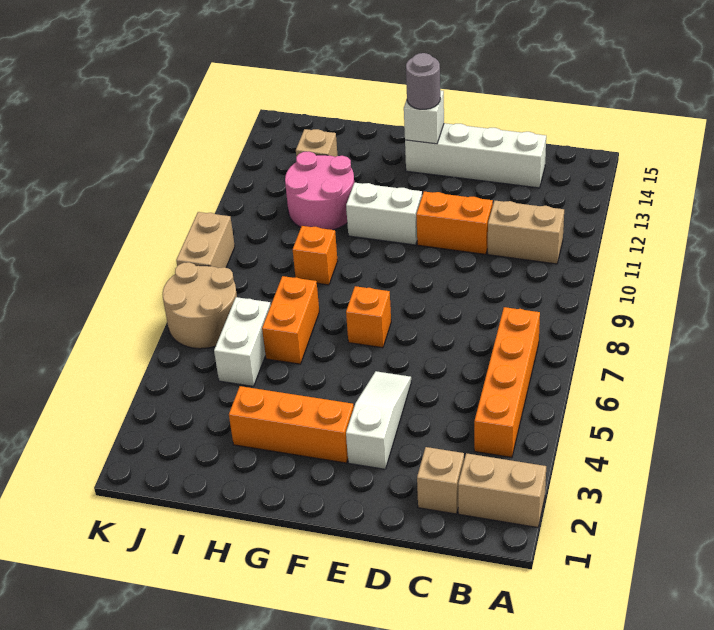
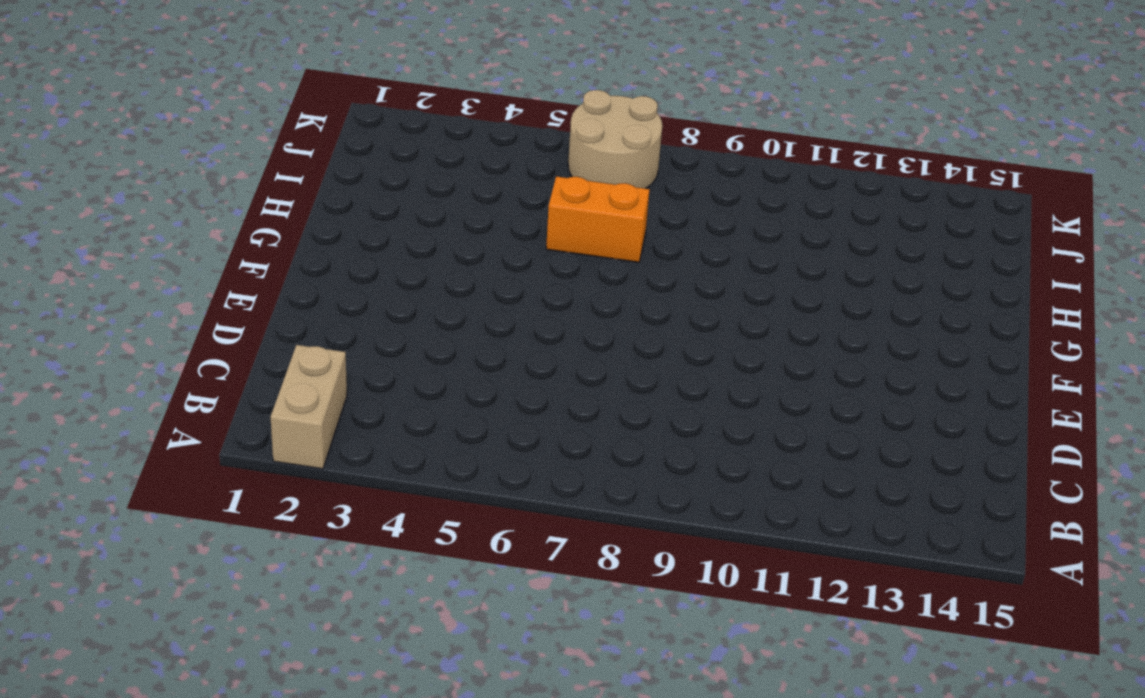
none -> orange brick B4:B7 level 1
none -> tan brick B11:C11 level 1
none -> tan brick C2 level 1

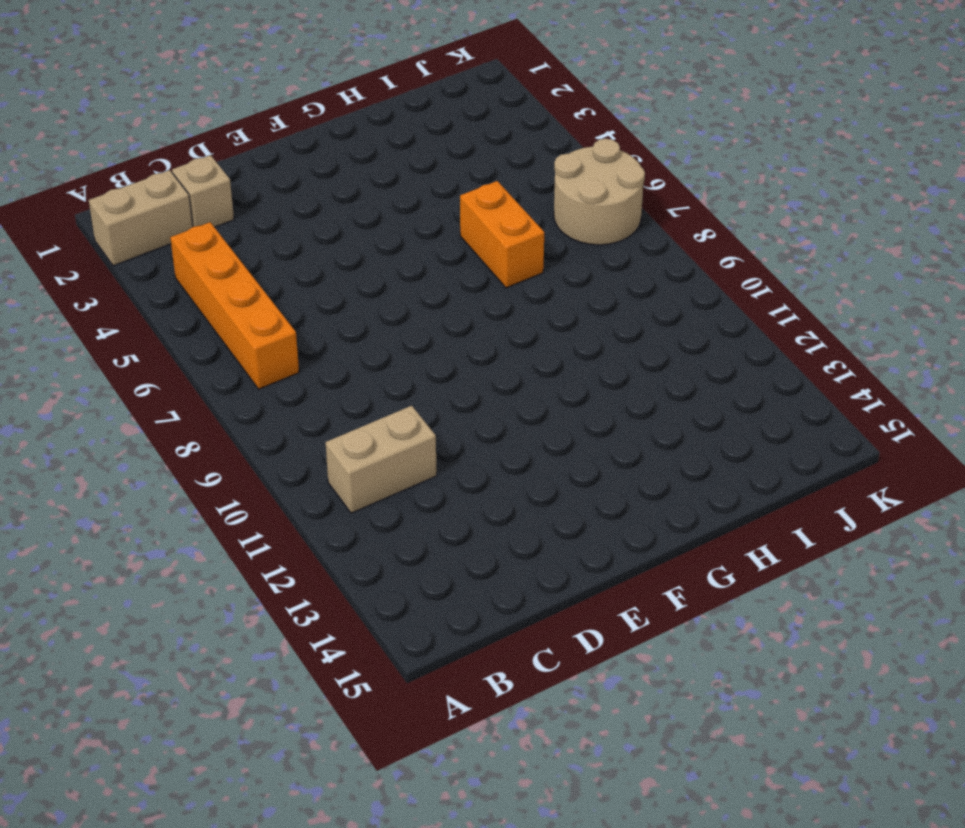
none -> white brick C14:F14 level 1
none -> orange brick D11:E11 level 1
none -> white slope E3:E5 level 1 top 3

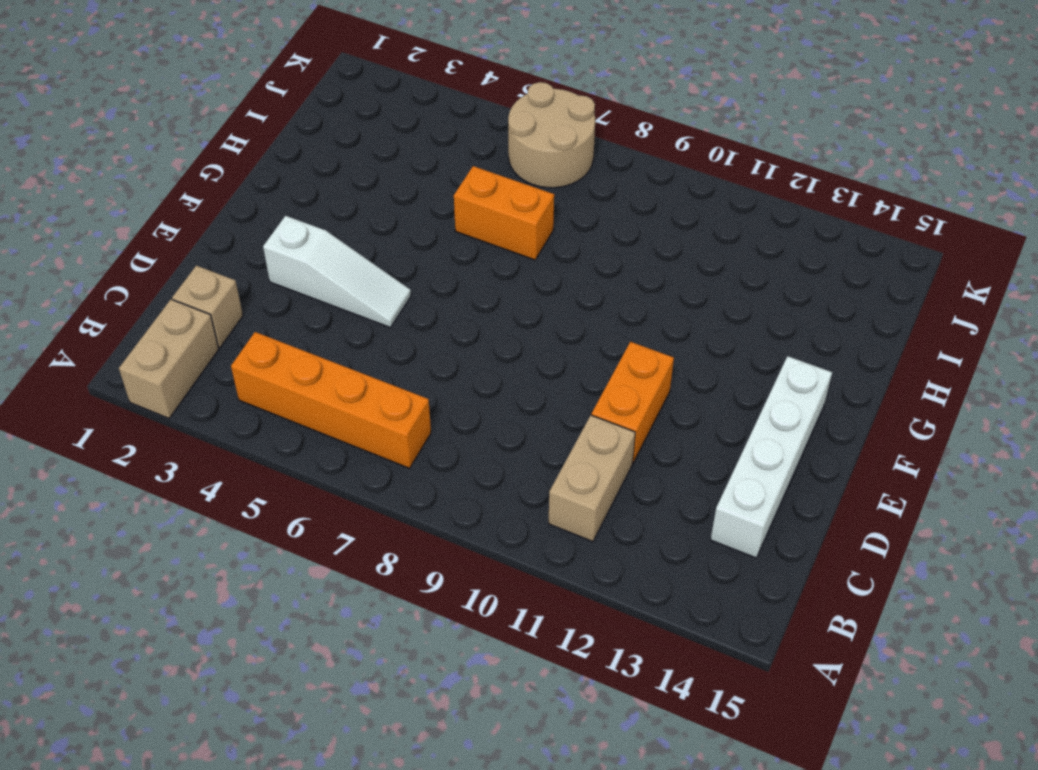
none -> orange brick F3:H3 level 1
none -> orange brick F7 level 1
none -> white brick F11:G11 level 1

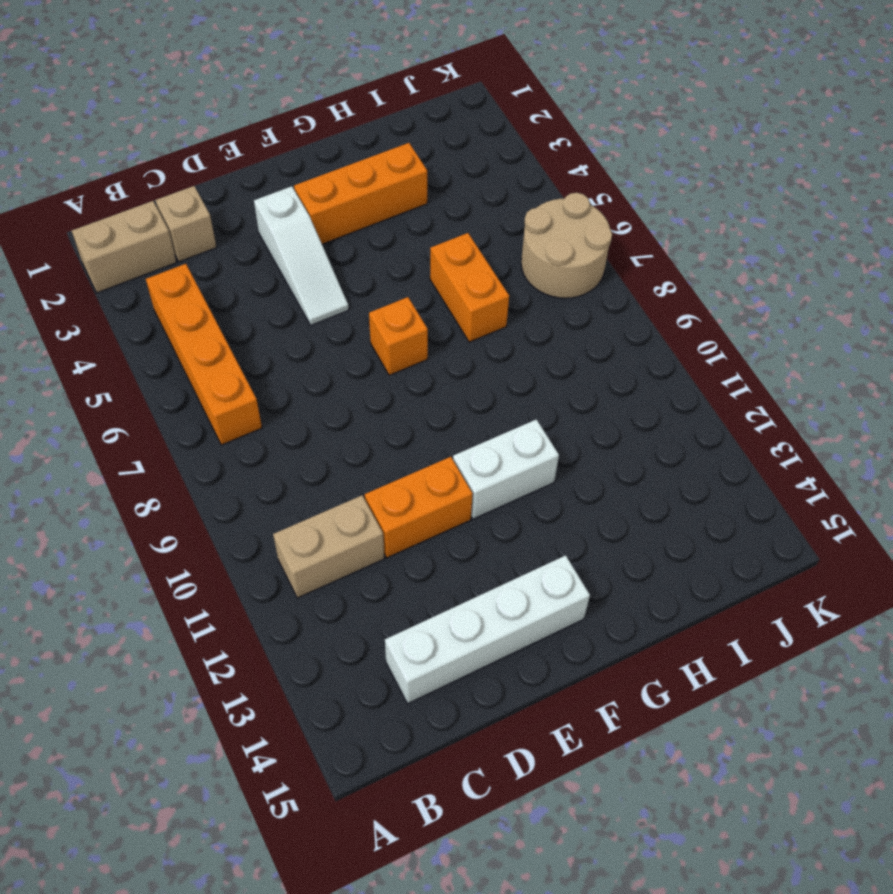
none -> orange brick H9 level 1
none -> pink round brick H11:I12 level 1
none -> white brick I5:I6 level 1

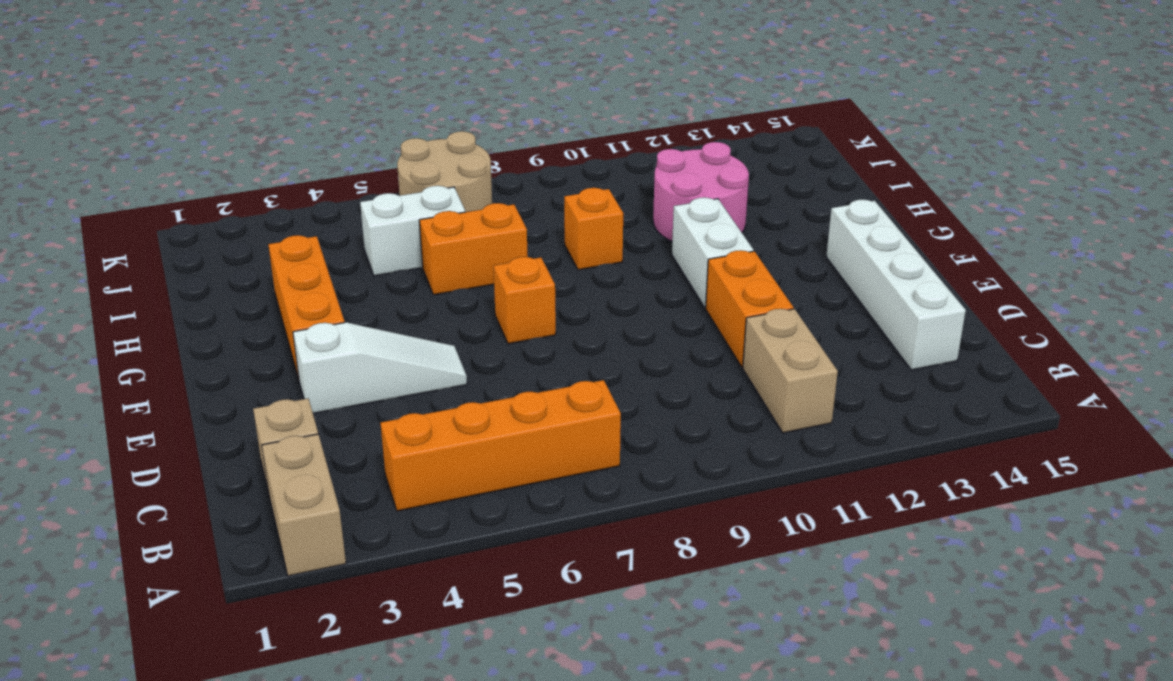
none -> tan brick I13 level 1
none -> tan brick K8:K9 level 1
none -> white brick F14 level 2

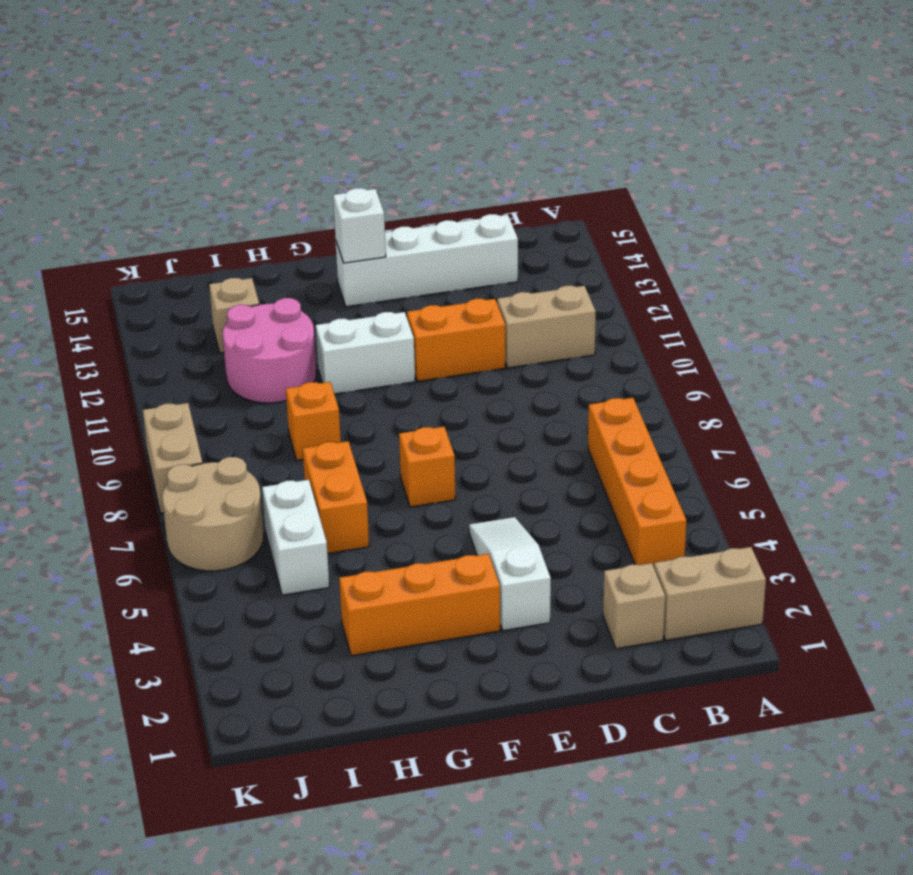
none -> grey round brick F14 level 3

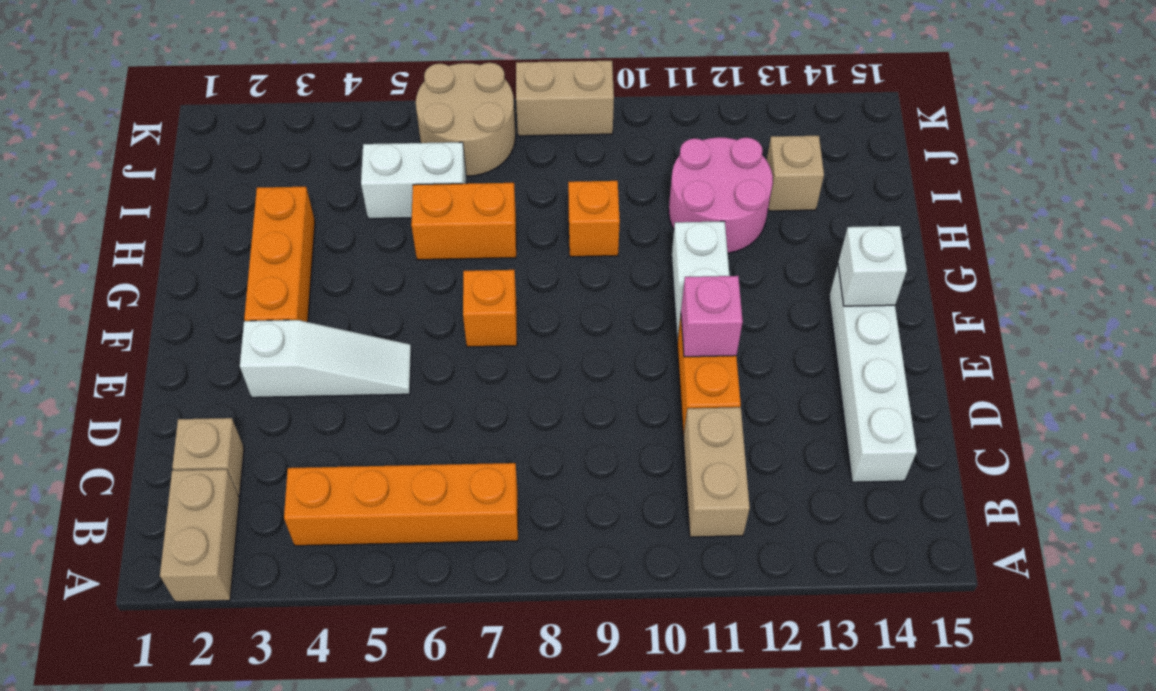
pink brick E11 level 2 -> none
none -> grey round brick F14 level 3

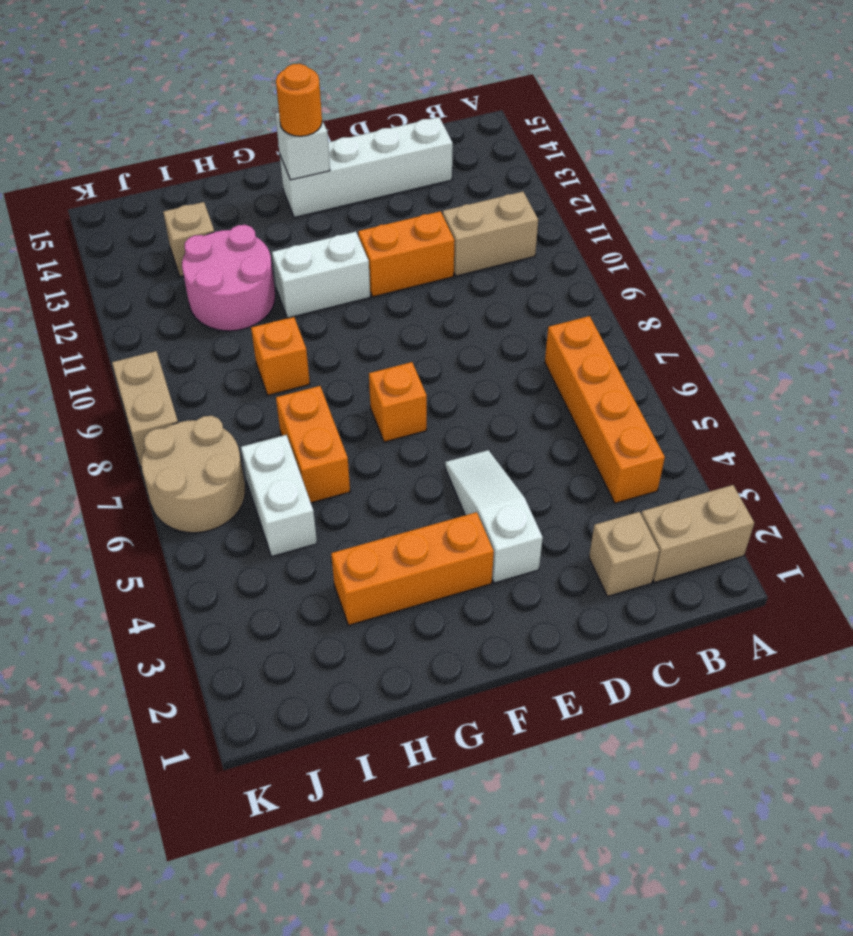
orange round brick F14 level 3 -> grey round brick F14 level 3

